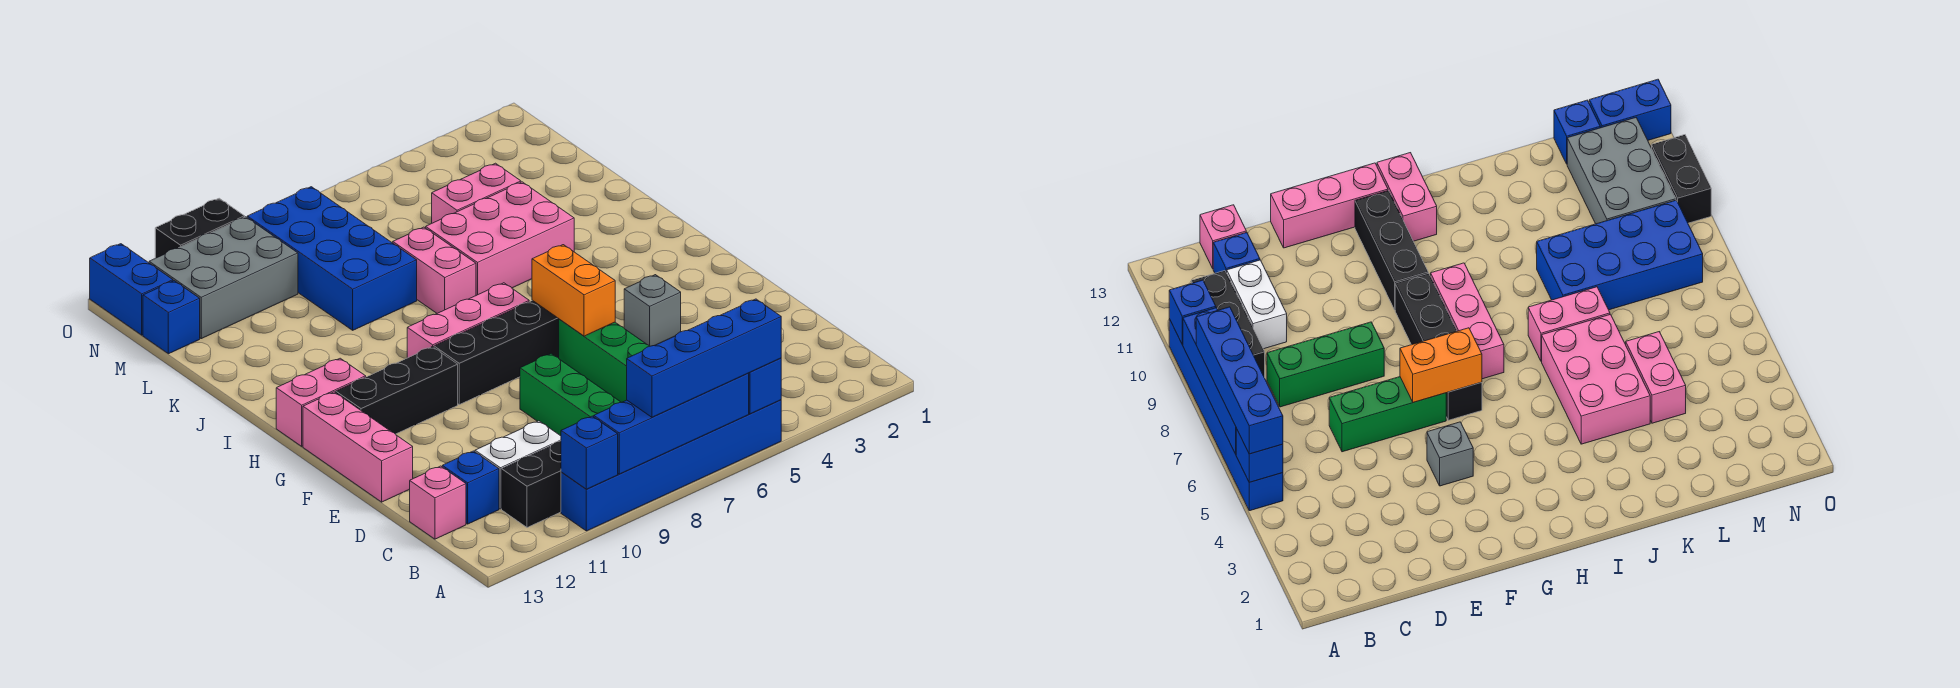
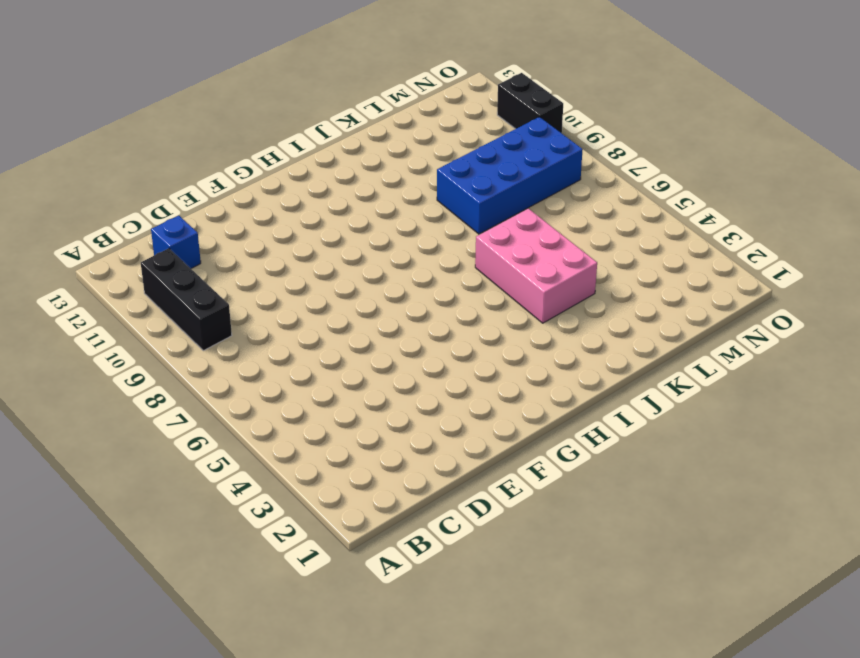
none -> blue brick A5:A10 level 1
none -> green brick C8:E8 level 1
none -> white brick C10:C11 level 1

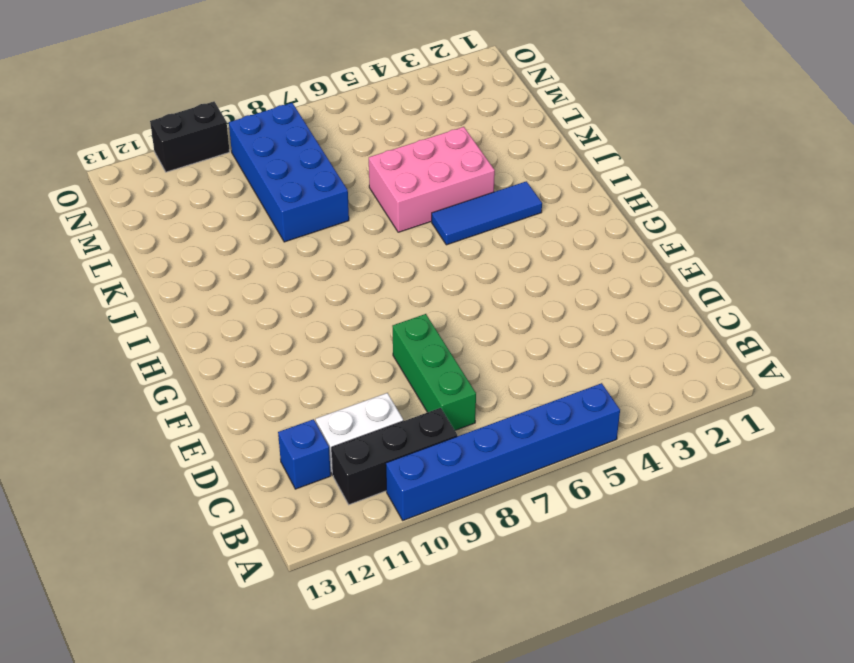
blue tile I3:I5 level 1 -> none
none -> pink brick C13 level 1
none -> green brick D6:F6 level 1
none -> pink brick E13:G13 level 1

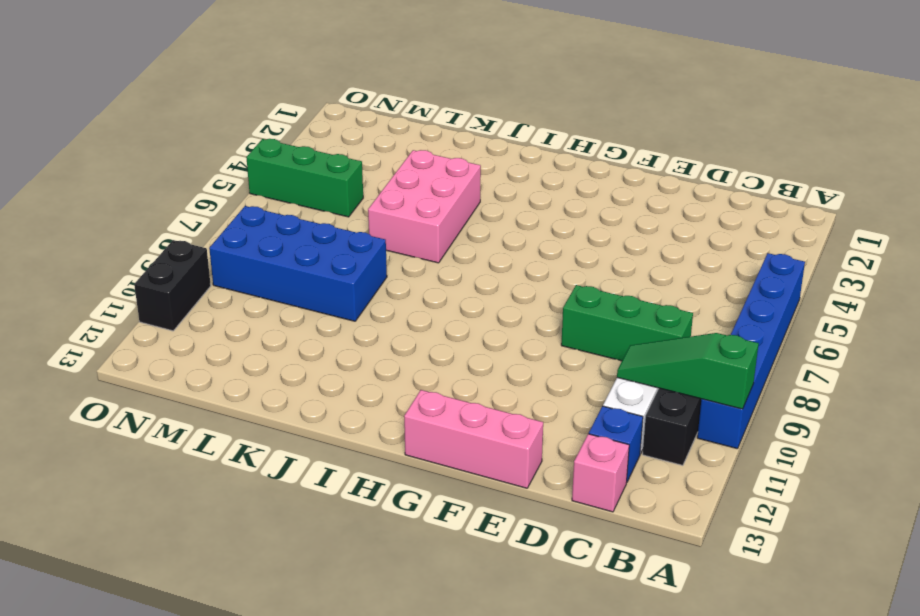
green slope A10:C10 level 2 top A -> blue brick A10 level 2
green brick M5:O5 level 1 -> green brick D6:F6 level 1
none -> grey brick F4 level 1
none -> black brick G6:G9 level 1
none -> black brick G10:G12 level 1

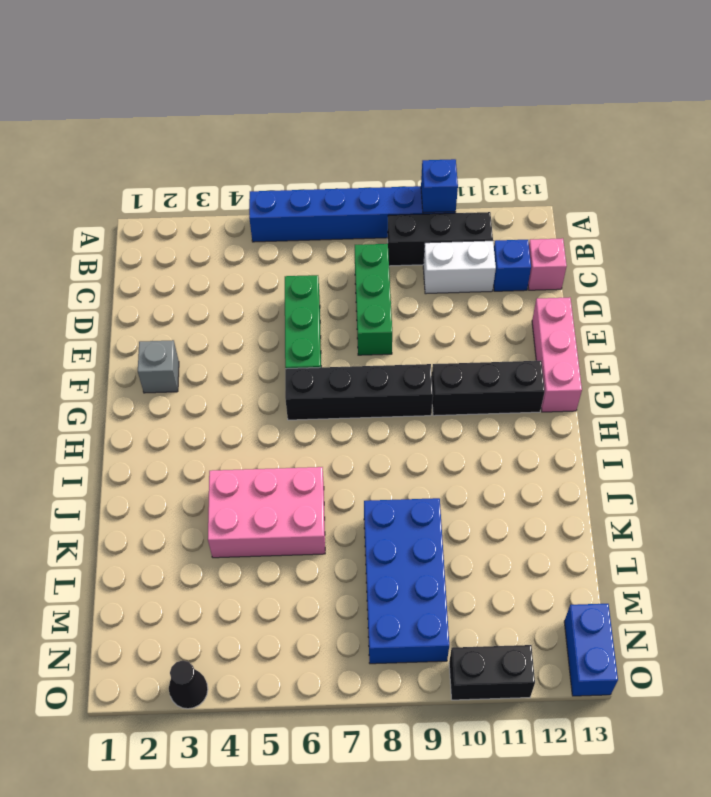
grey brick F2 level 1 -> grey brick F4 level 1
black cone O3 level 1 -> none
none -> pink brick H7:H9 level 1
none -> pink brick H12:H13 level 1
none -> pink brick J7:K7 level 1

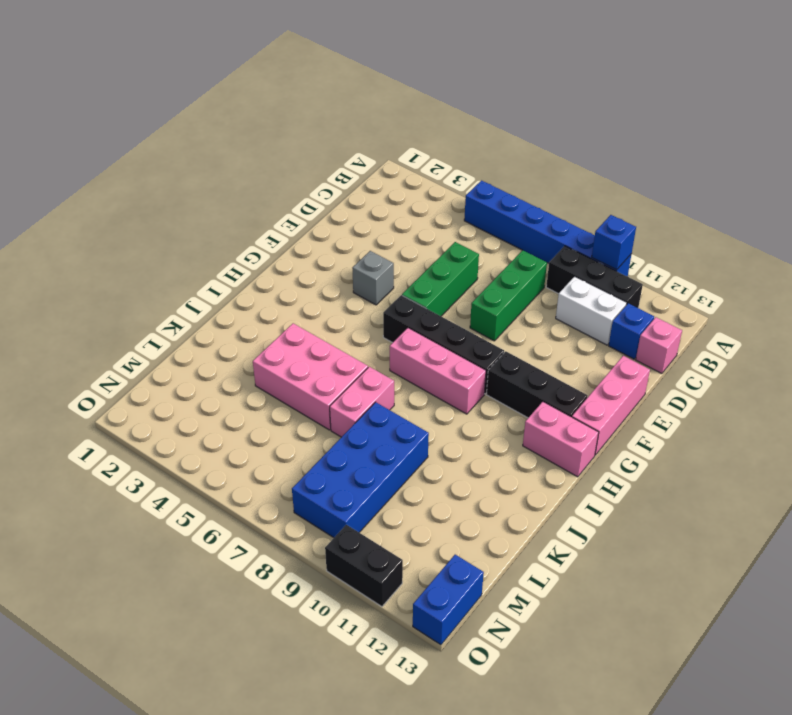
none -> pink brick L4:L5 level 1
none -> grey brick M10:N12 level 1
none -> blue brick M13 level 1

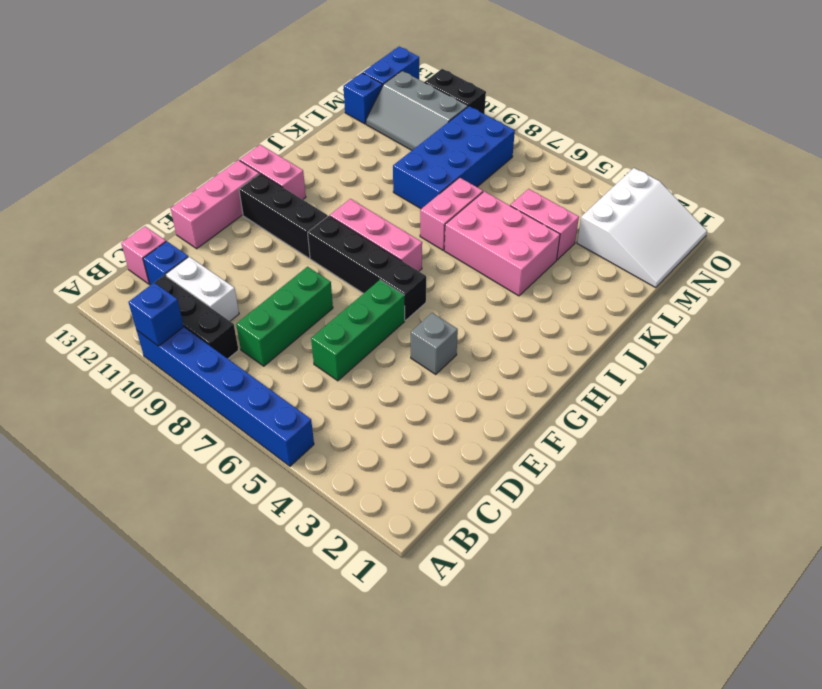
white slope M1:O3 level 1 top 3 -> none
grey slope M10:N12 level 1 top N -> grey brick M10:N12 level 1
none -> blue brick A5 level 2
none -> blue brick A6:A9 level 2
none -> orange brick F6:G6 level 2

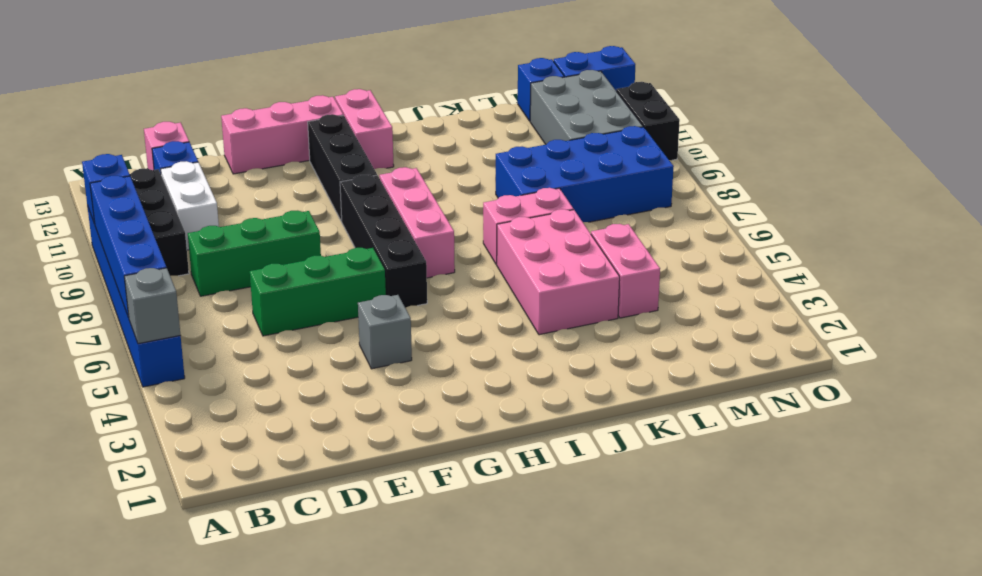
grey brick A5 level 2 -> blue brick A5 level 2
none -> orange brick F6:G6 level 2
none -> blue brick A5:A8 level 3

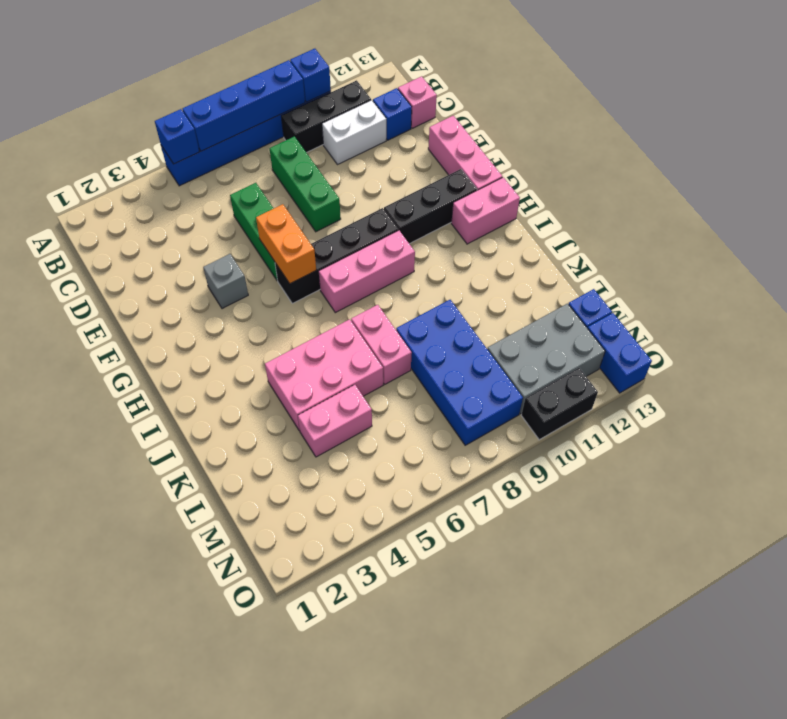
none -> blue brick A5:A8 level 3

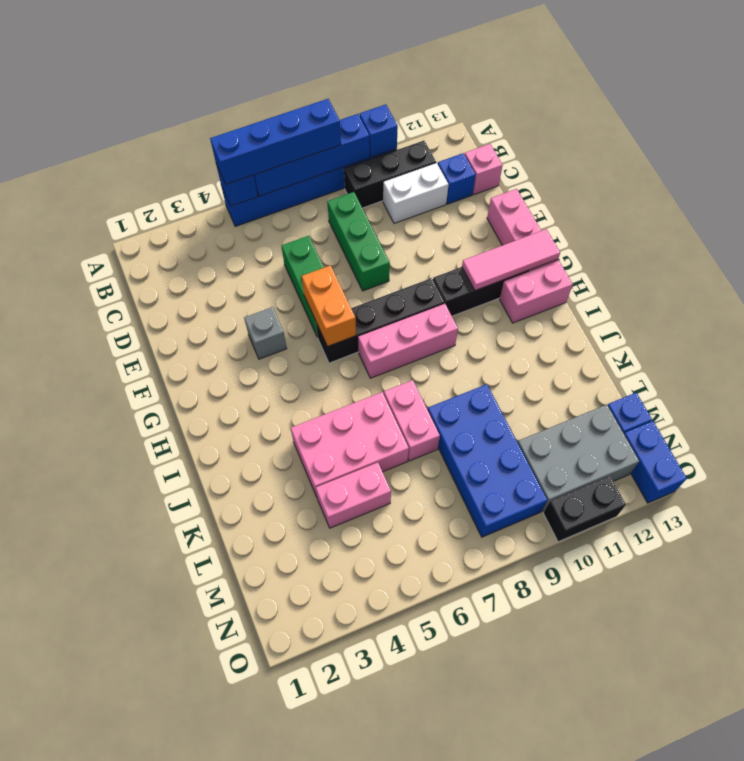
pink tile G11:G13 level 2 -> none

